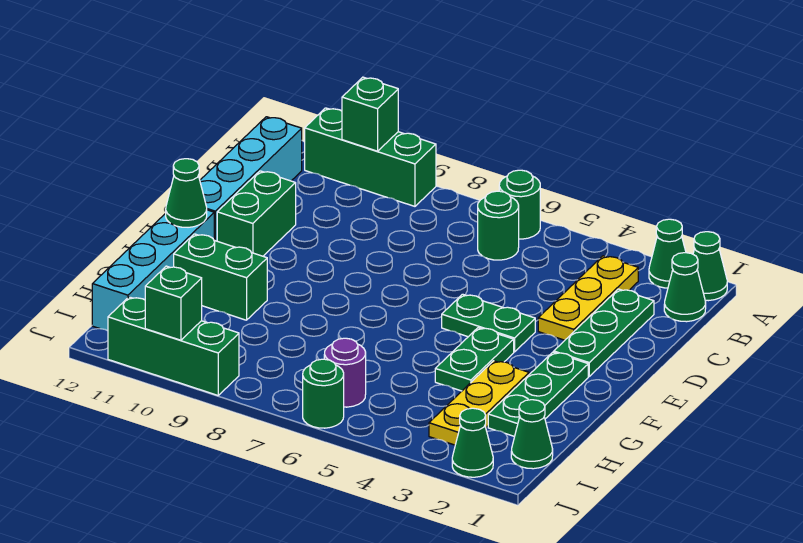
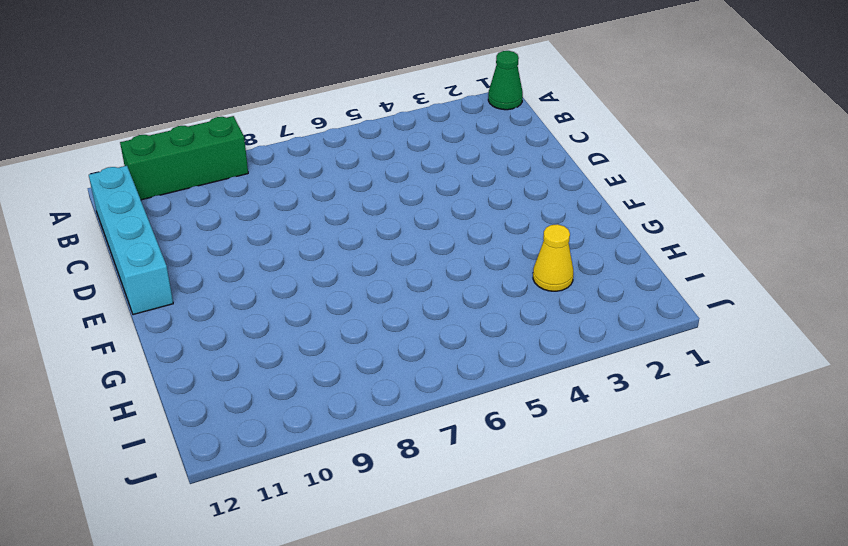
yellow cone H3 level 1 -> yellow plate G3:I3 level 1
none -> green cone A2 level 1
none -> green round brick A6 level 1
none -> green cone B1 level 1

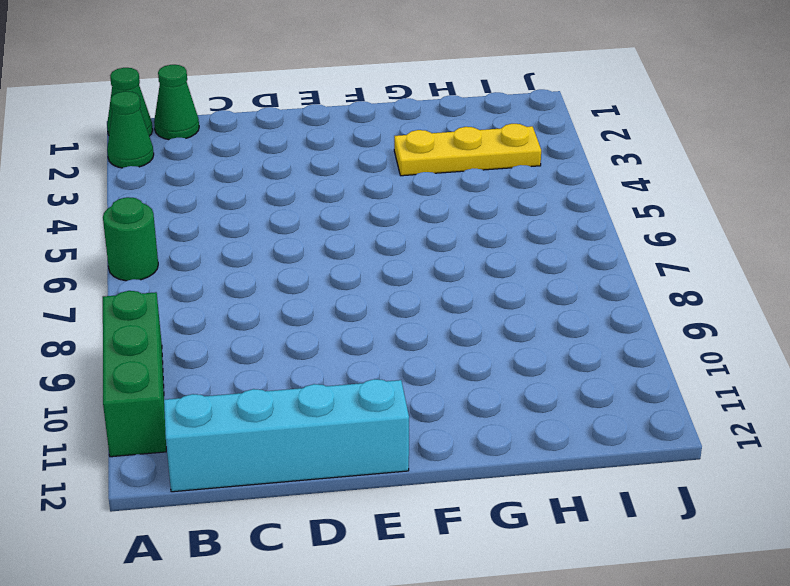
none -> yellow plate B3:D3 level 1
none -> green round brick B6 level 1
none -> green plate C2:E2 level 1

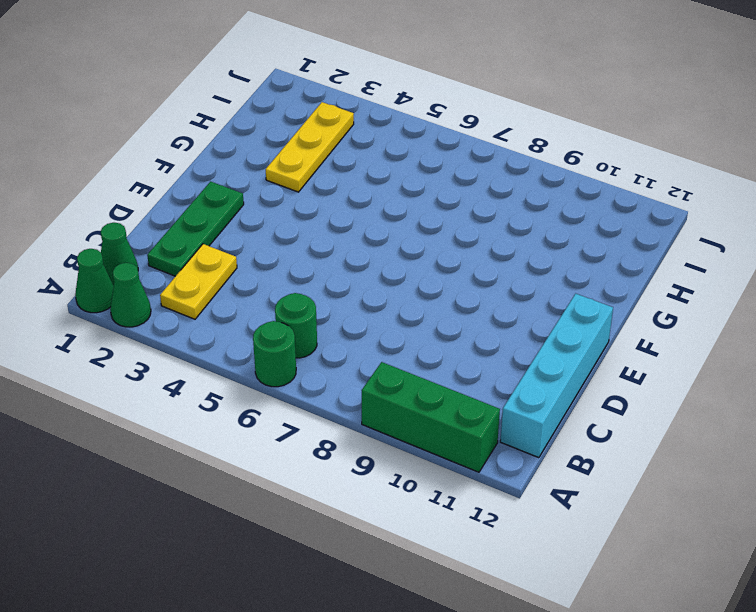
yellow plate B3:C3 level 1 -> yellow plate B3:D3 level 1
none -> green brick D11:E11 level 1
none -> green plate E4:E5 level 1
none -> green plate F2:H2 level 1

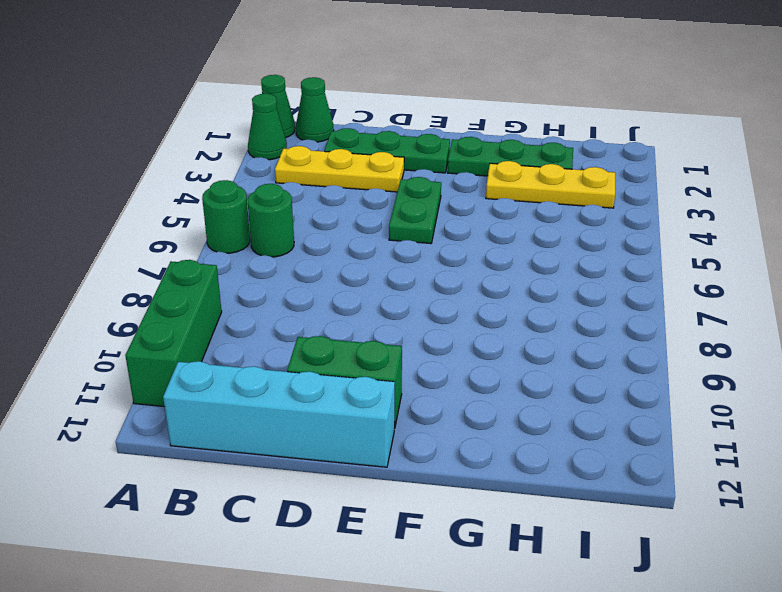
none -> green plate F4:G4 level 1
none -> cyan brick F12:I12 level 1
none -> green brick G10:G11 level 1

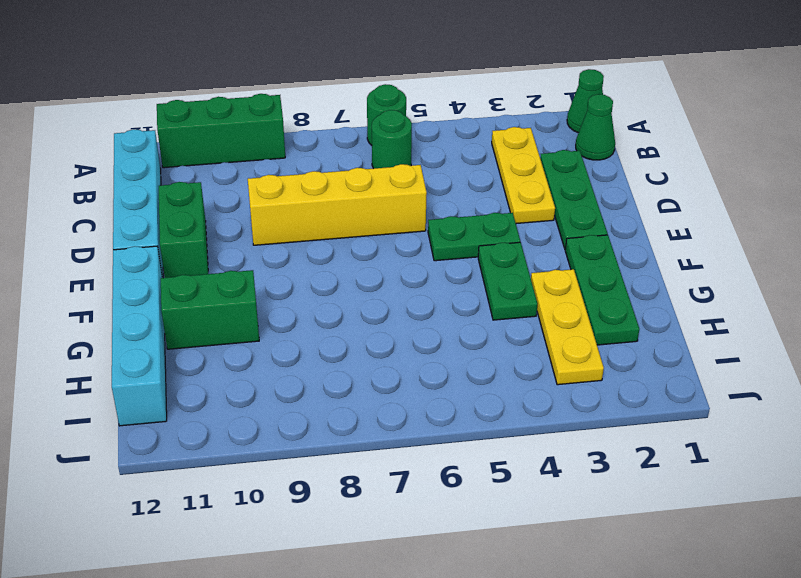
yellow brick D6:D9 level 1 -> none
none -> green cone A2 level 1
none -> green cone I1 level 1
none -> purple round brick I6 level 1

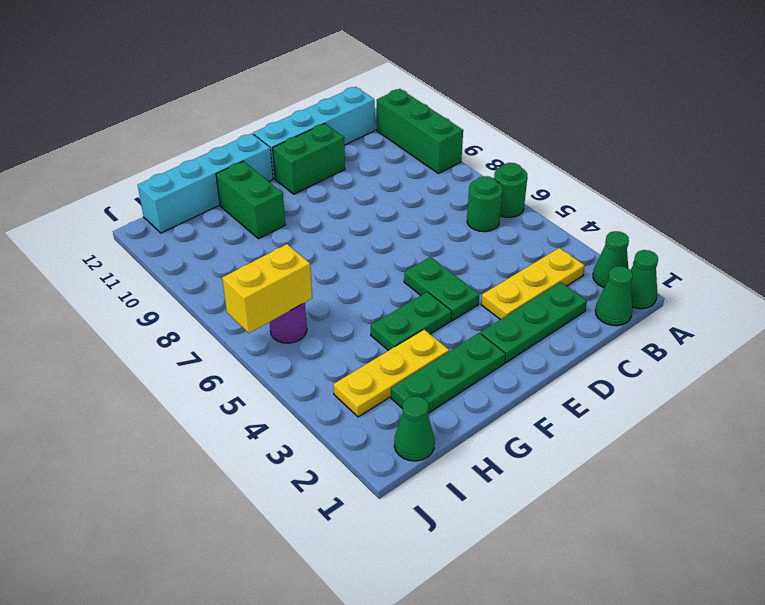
yellow brick I6:J6 level 2 -> none
none -> green cone J2 level 1
none -> green round brick J6 level 1
none -> green brick J9:J11 level 1

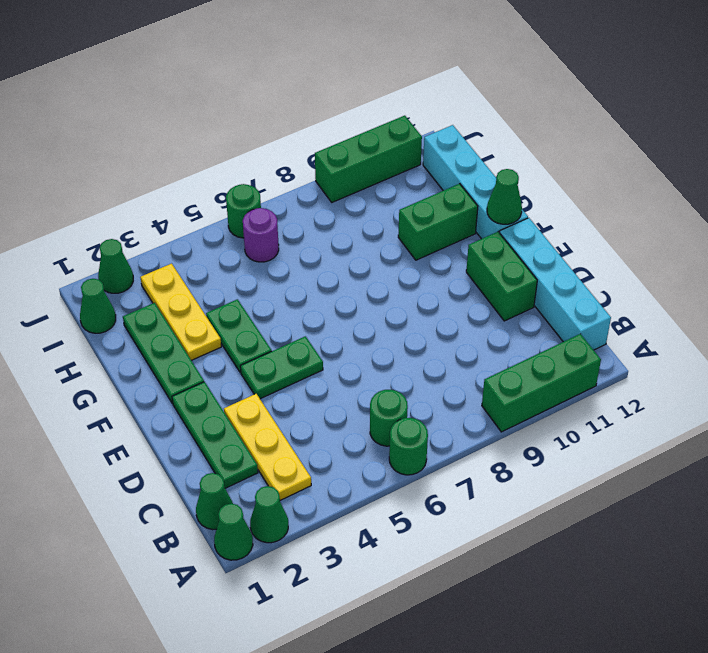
none -> green brick A10 level 2
none -> green brick J10 level 2

